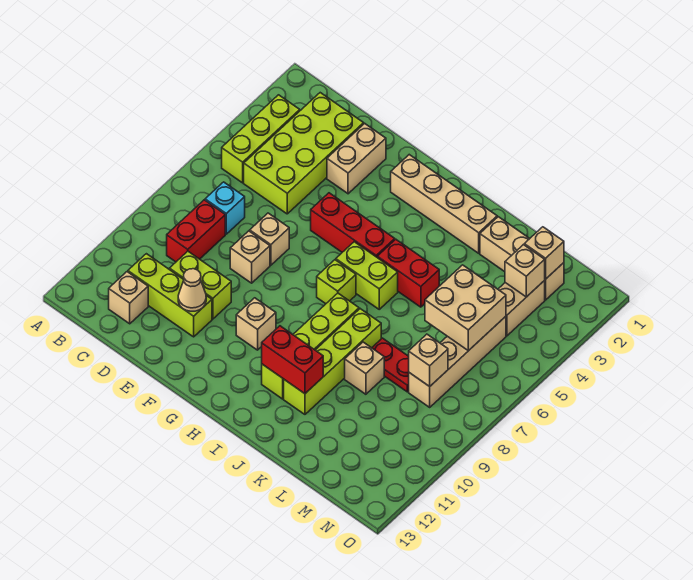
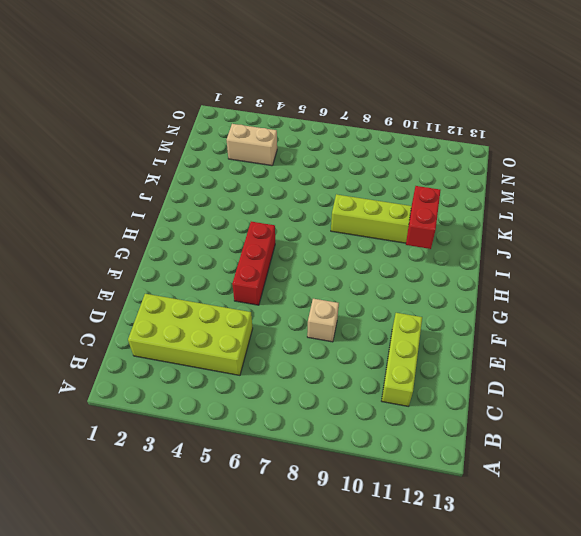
none -> lime brick B3:B5 level 1
none -> cyan brick C7 level 1
none -> red brick C8:C9 level 1

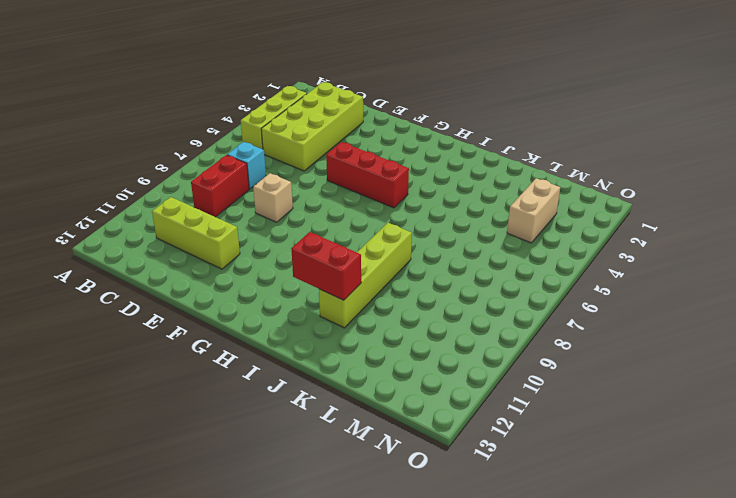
none -> tan brick C12 level 1
none -> lime brick D10:E10 level 1
none -> tan brick E2:E3 level 1

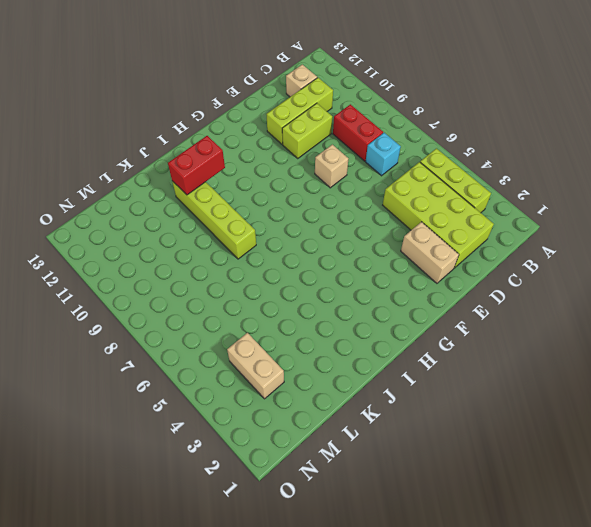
none -> tan brick E7 level 1
none -> red brick F5:H5 level 1
none -> tan brick G2:J2 level 1

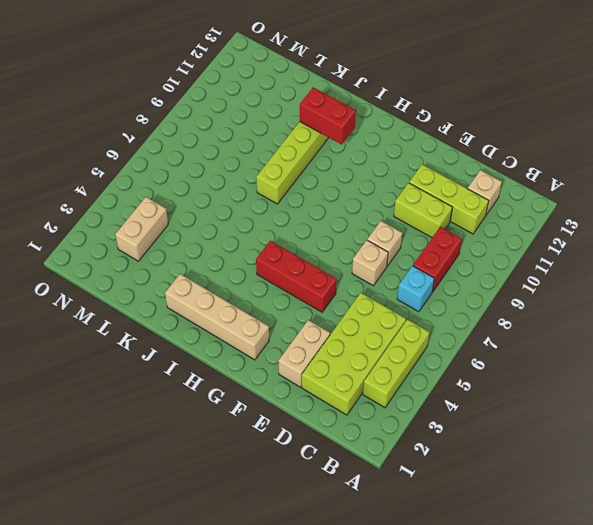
none -> tan brick G10 level 1
none -> lime brick H6:I6 level 1
none -> lime brick H7 level 1

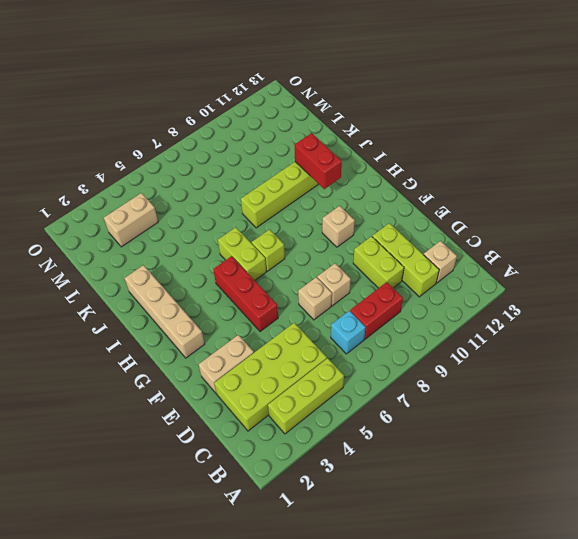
none -> red brick I5:J5 level 1
none -> lime brick I8:I11 level 1
none -> tan brick K2:M2 level 1

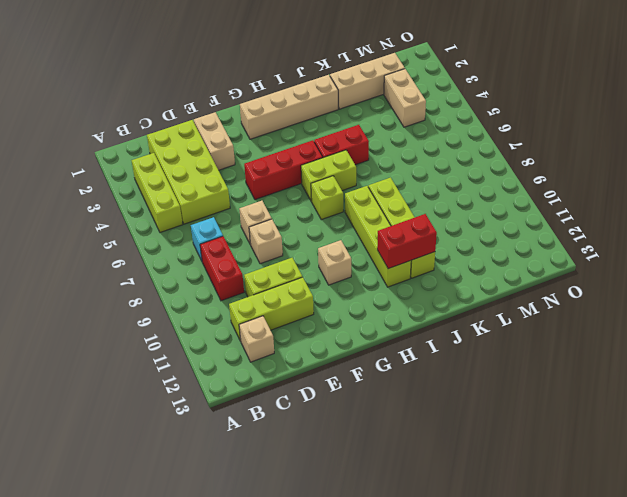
none -> red plate K8:L8 level 1
none -> tan brick K9 level 1
none -> tan brick M5:M8 level 1

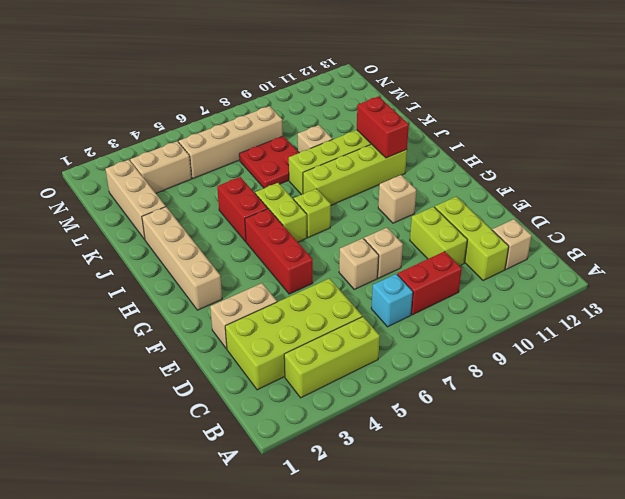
red plate K7:L8 level 1 -> red plate K8:L8 level 1
none -> tan cone E11 level 2
none -> tan brick L5:M6 level 2
none -> tan brick M2 level 2

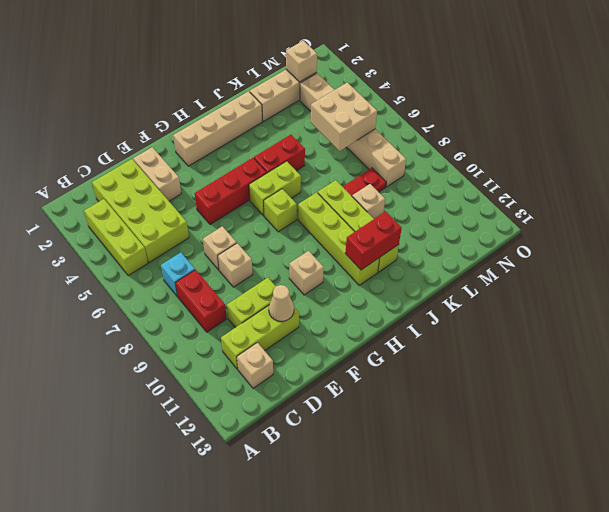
none -> tan brick M3 level 2
none -> tan brick M8 level 2

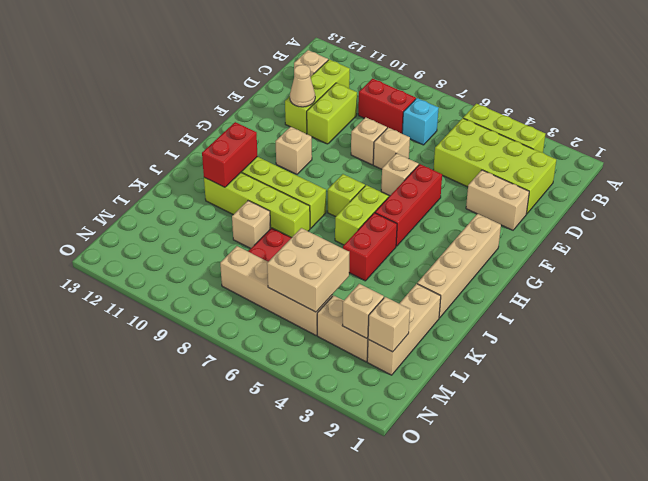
tan brick F6 level 1 -> tan brick M8 level 2

